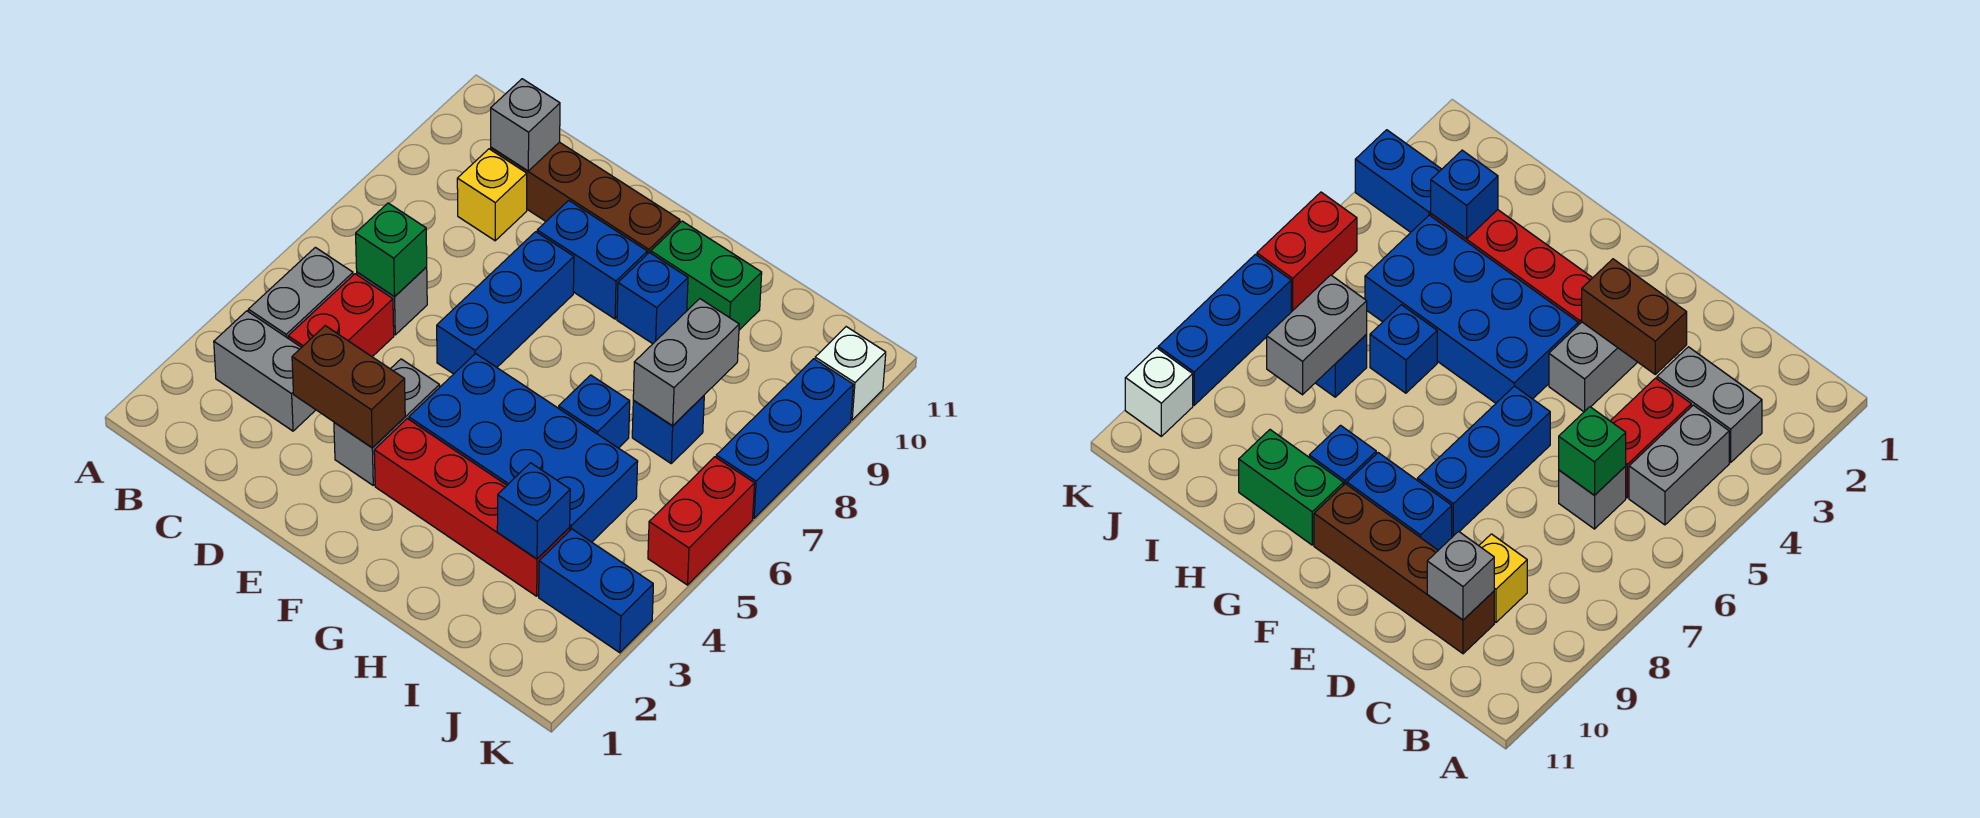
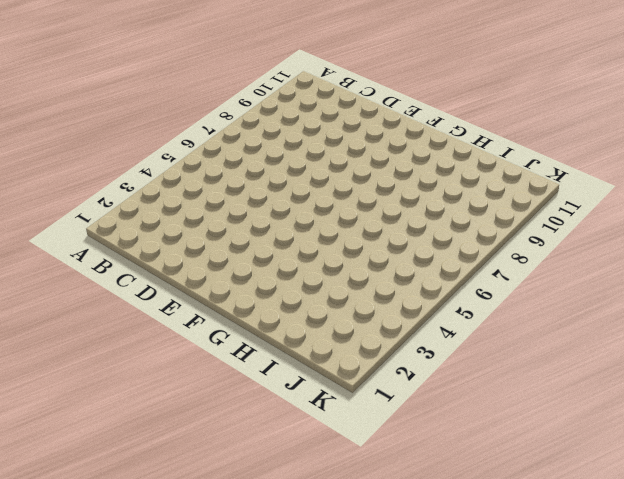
none -> grey brick B3:C3 level 1
none -> grey brick B4:B5 level 1
none -> red brick C4:C5 level 1

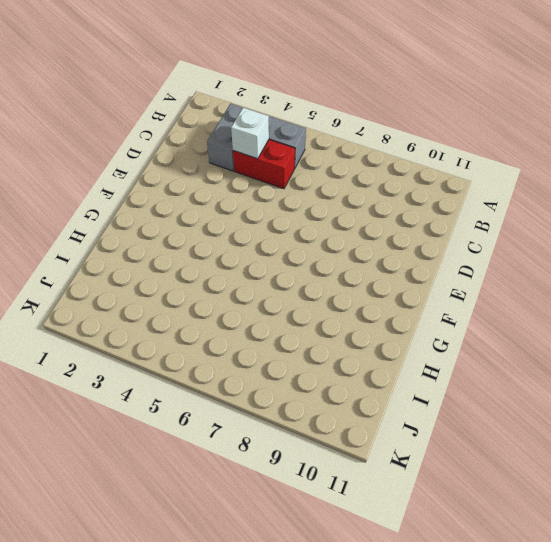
white brick C4 level 2 -> white brick K10 level 1
none -> grey brick C6 level 1
none -> yellow brick C9 level 1
none -> brown brick C10:F10 level 1

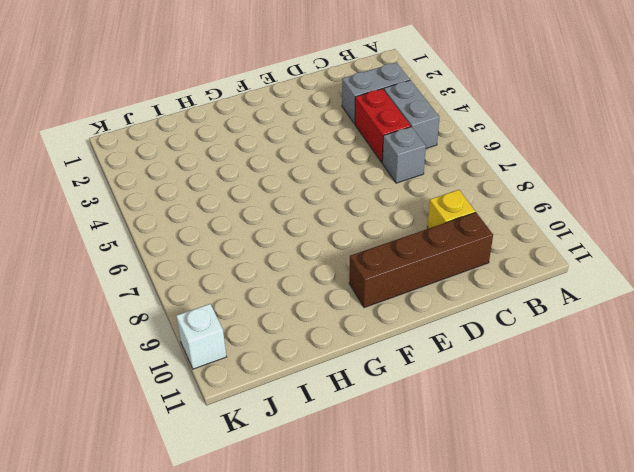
none -> grey brick E3:E4 level 1
none -> blue brick E6:E8 level 1
none -> blue brick E9:F9 level 1

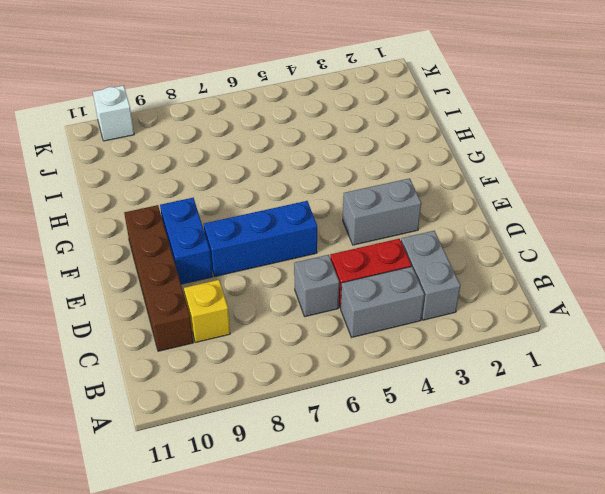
none -> red brick F3:I3 level 1
none -> blue brick F4:I5 level 1
none -> blue brick G9 level 1

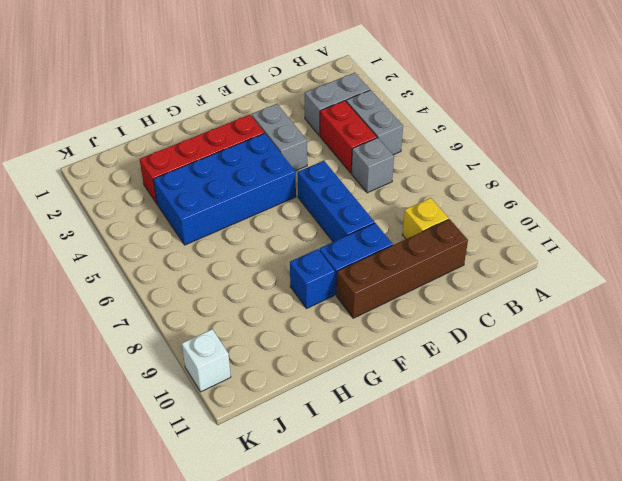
none -> green brick G10:H10 level 1
none -> blue brick H6 level 1
none -> blue brick I7 level 1

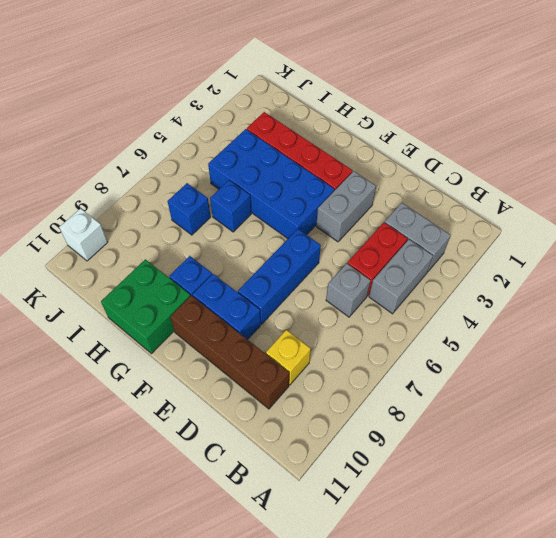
green brick G10:H11 level 1 -> green brick G10:H10 level 1
none -> blue brick J3:K3 level 1
none -> red brick K5:K6 level 1
none -> blue brick K7:K9 level 1

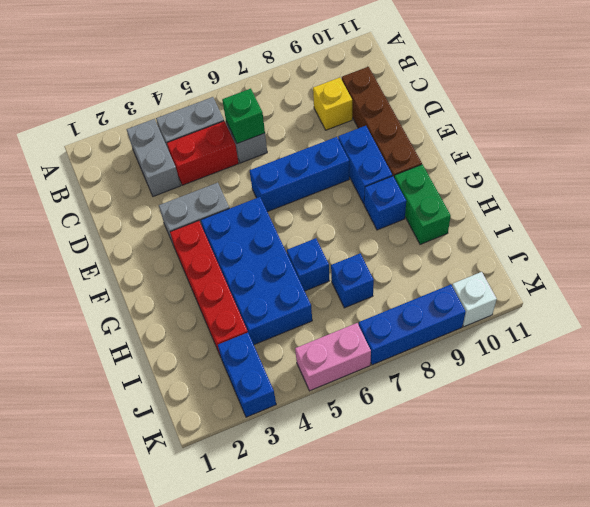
pink brick K5:K6 level 1 -> red brick K5:K6 level 1
none -> grey brick C10 level 2
none -> brown brick D3:E3 level 2
none -> blue brick I3 level 2

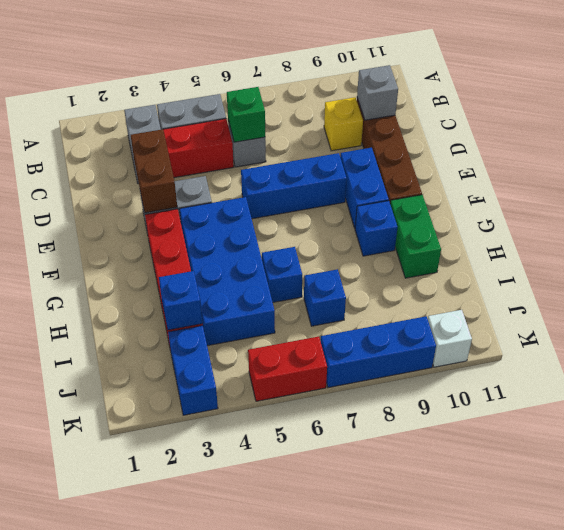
none -> grey brick I7:I8 level 2

